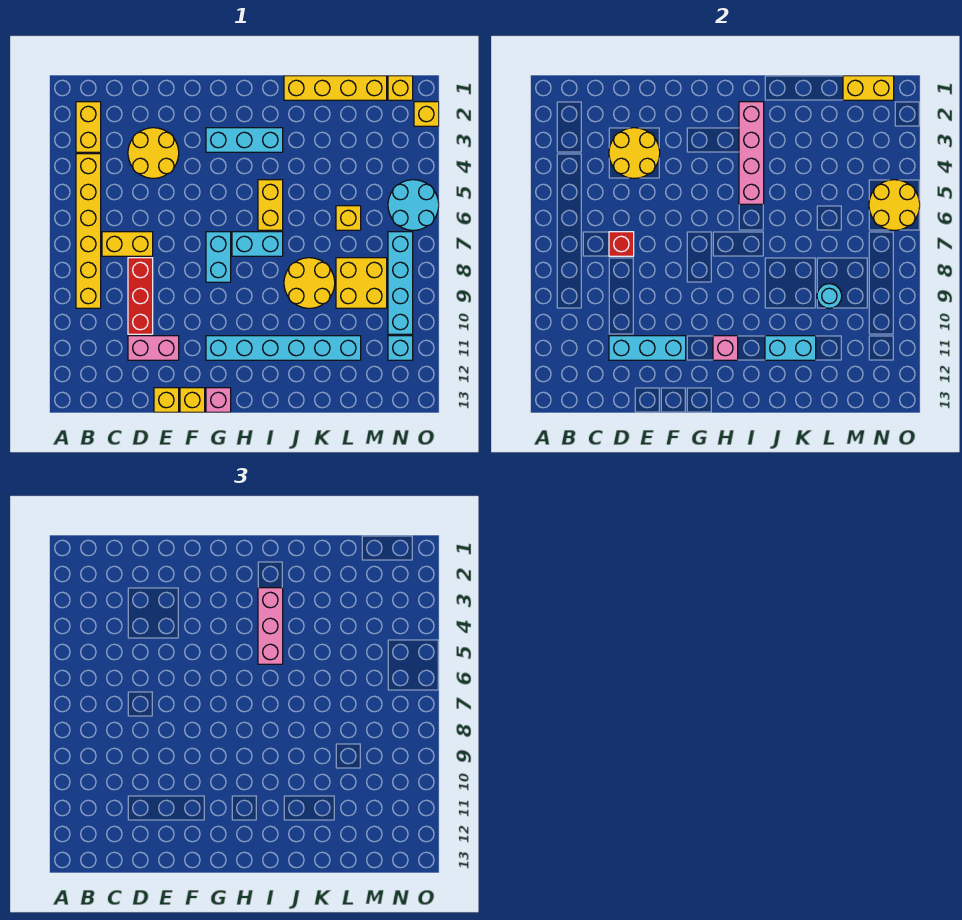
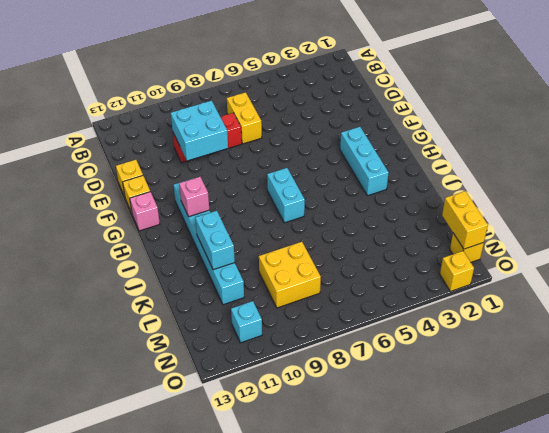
cyan brick D9:E10 level 2 -> none
none -> yellow brick B2:B3 level 1
none -> yellow brick B4:B9 level 1
none -> yellow round brick D3:E4 level 1
none -> pink brick D11:E11 level 1

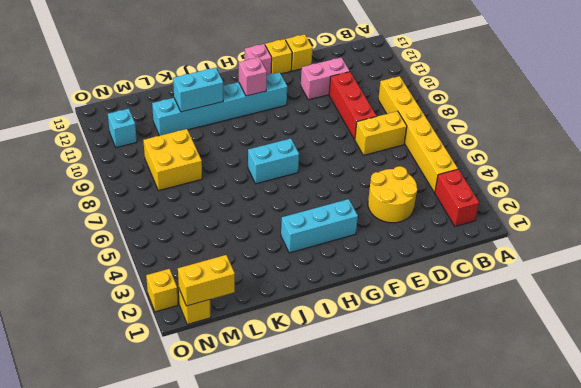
red brick B2:B3 level 1 -> yellow brick B2:B3 level 1
none -> cyan brick G7:G8 level 1
none -> yellow brick I5:I6 level 1
none -> yellow brick J1:M1 level 1
none -> yellow round brick J8:K9 level 1

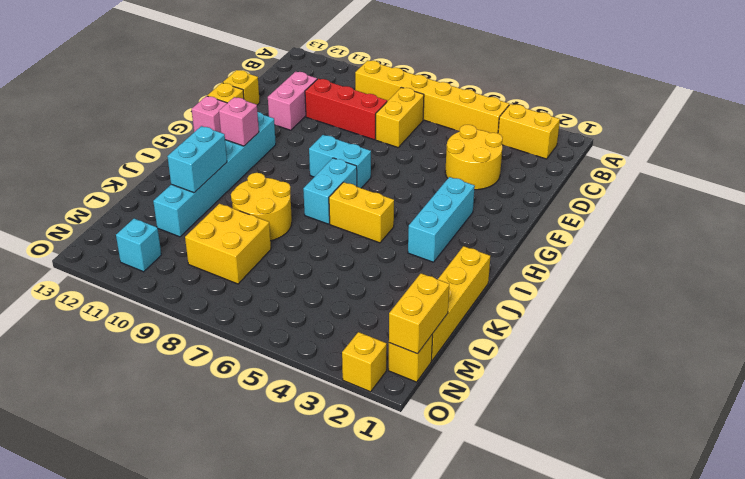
none -> yellow brick L6 level 1
none -> cyan round brick N5:O6 level 1
none -> cyan brick N7:N10 level 1
none -> yellow round brick D3:E4 level 2

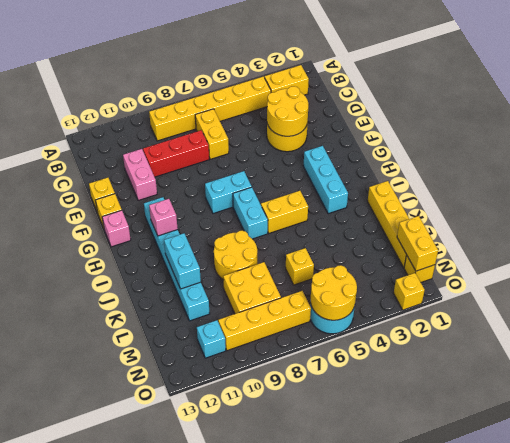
yellow brick N7:N10 level 1 -> cyan brick N7:N10 level 1
none -> red brick D7 level 2
none -> cyan brick D11:F11 level 2
none -> pink brick I2:I5 level 2
none -> cyan round brick L9 level 2

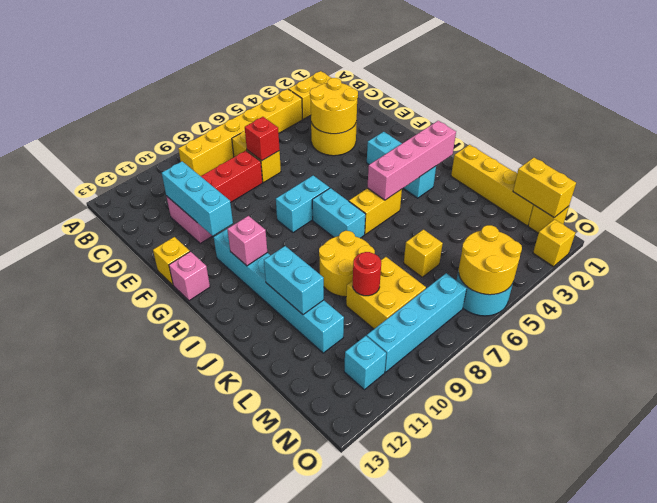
red round brick L9 level 2 -> cyan round brick L9 level 2
none -> yellow brick E13 level 1
none -> pink brick I3:I5 level 3

